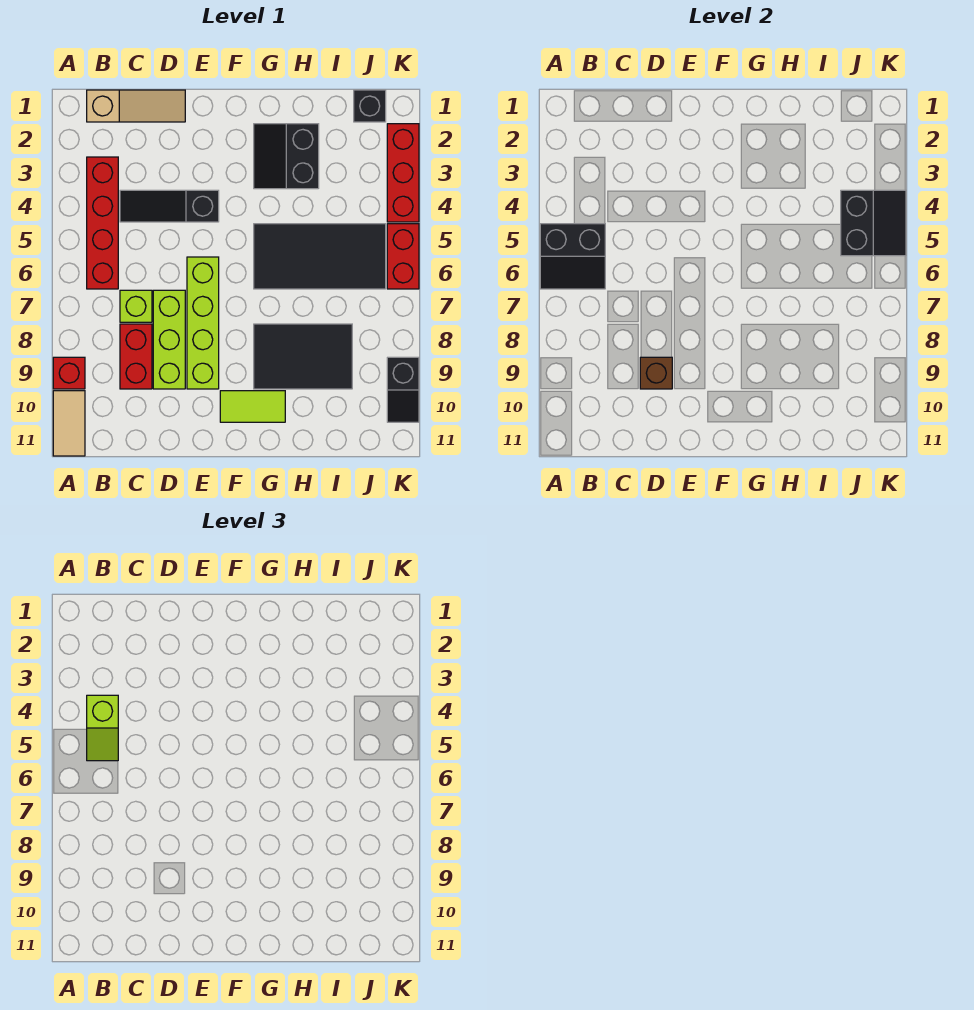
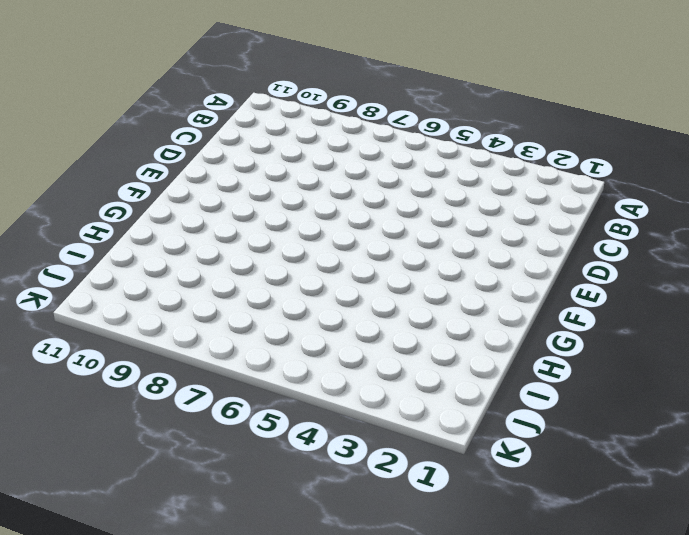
none -> red brick A9 level 1
none -> tan tile A10:A11 level 1
none -> tan slope B1:D1 level 1 top B

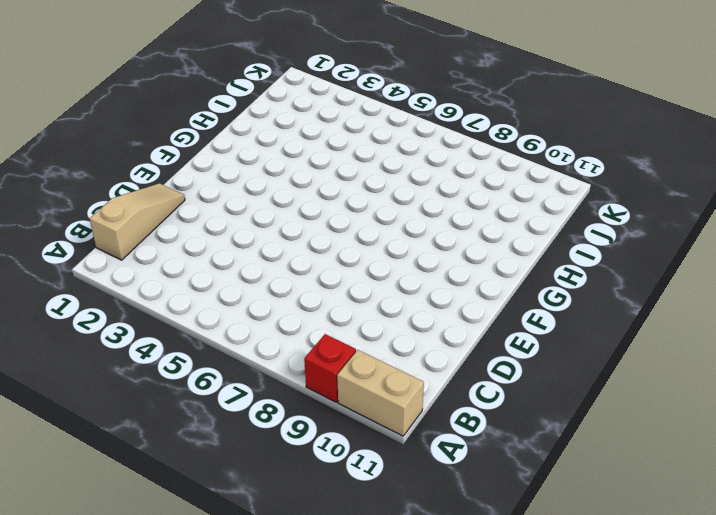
tan brick A10:A11 level 1 -> tan tile A10:A11 level 1
none -> red brick B3:B6 level 1
none -> black slope C4:E4 level 1 top E
none -> lime brick C7 level 1

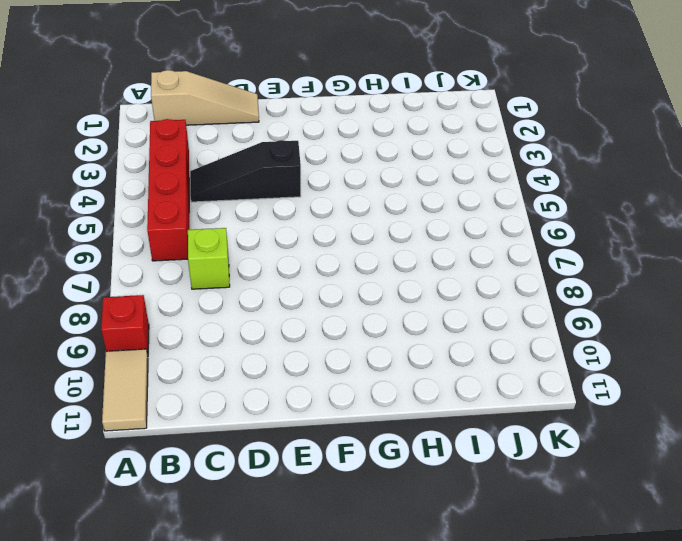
none -> red brick C8:C9 level 1
none -> lime brick D7:D9 level 1
none -> lime brick E6:E9 level 1

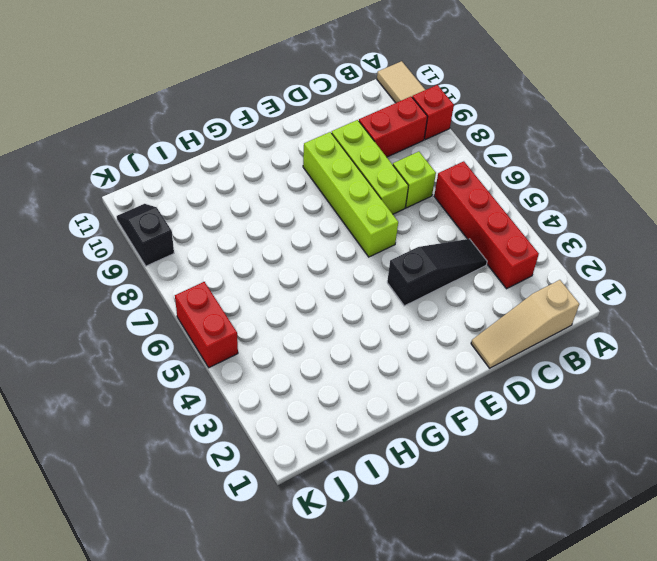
red brick B9:C9 level 1 -> red brick C8:C9 level 1
none -> lime tile F10:G10 level 1
none -> black slope G2:H3 level 1 top H
none -> black tile G5:J6 level 1

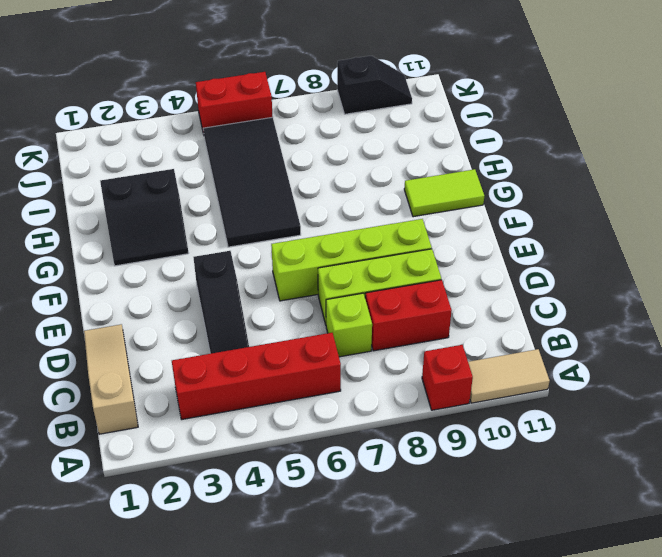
lime tile G10:G11 level 1 -> lime tile F10:G10 level 1
none -> black tile G8:I9 level 1
none -> black brick J1 level 1
none -> red brick K2:K4 level 1

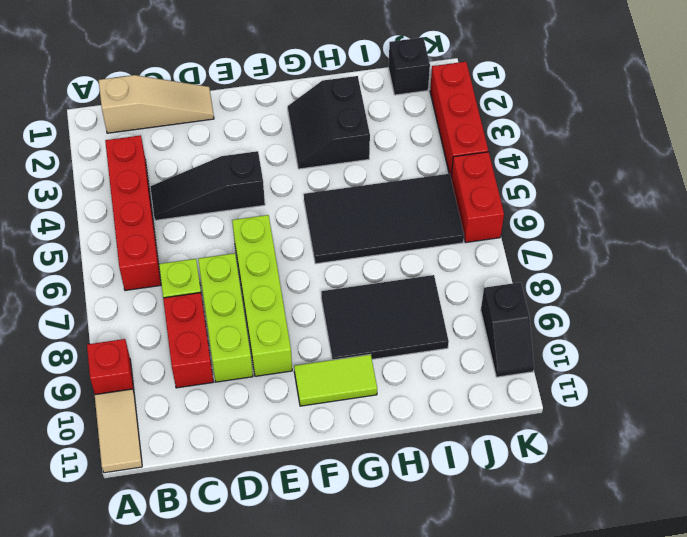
none -> black slope A5:B6 level 2 top 5
none -> brown brick D9 level 2
none -> black slope J4:K5 level 2 top J

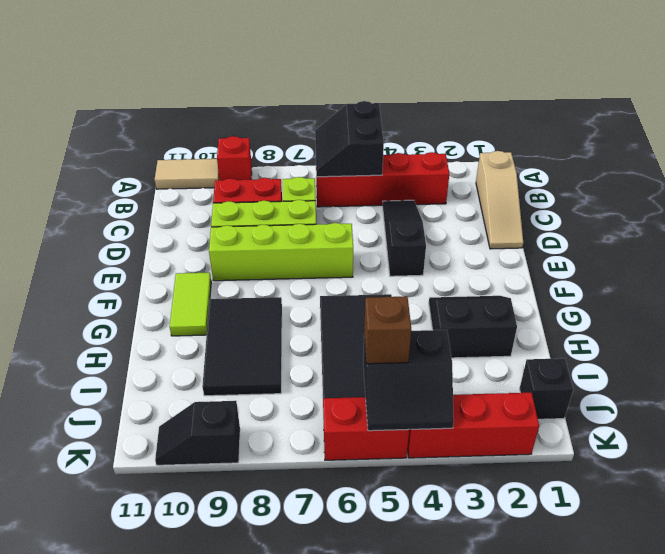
brown brick J5 level 3 -> brown brick D9 level 2
none -> lime slope B4:B5 level 3 top 4

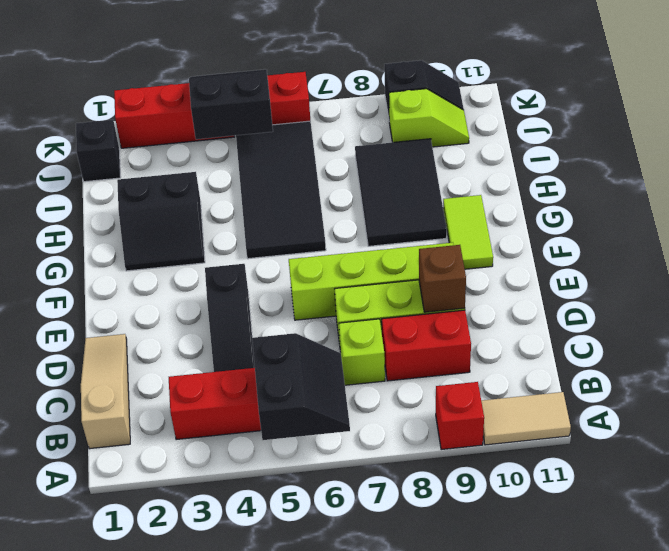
lime slope J9:J10 level 1 top 9 -> lime slope B4:B5 level 3 top 4

